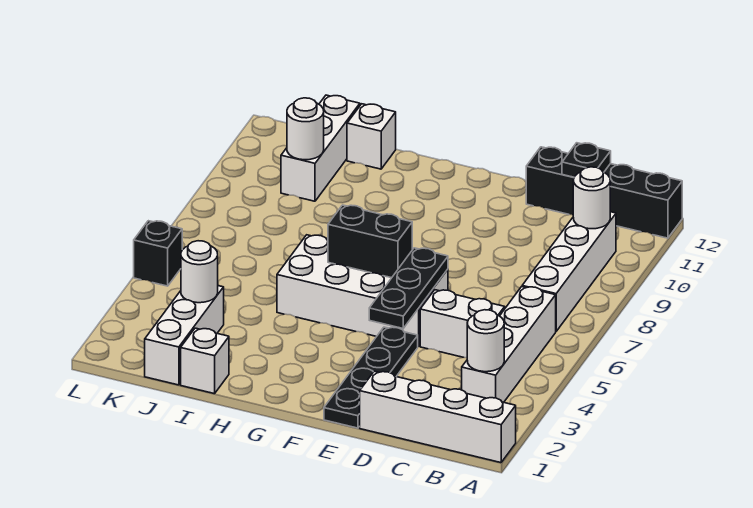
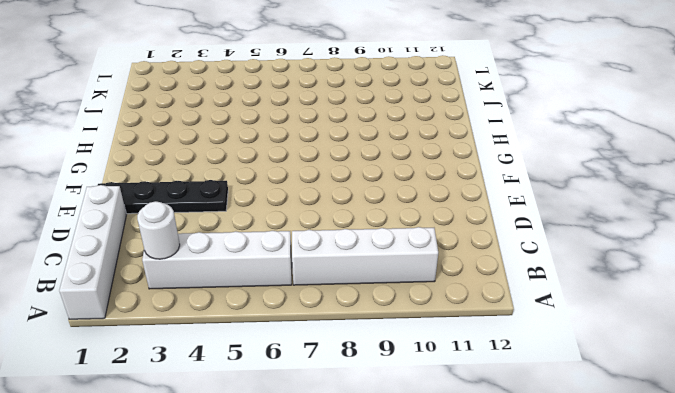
none -> black brick A12:D12 level 1
none -> white brick C5:D5 level 1
none -> white brick E5:H6 level 1

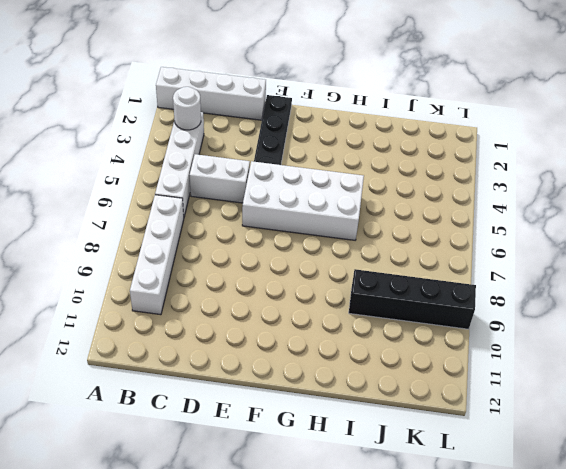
black brick I9:L9 level 1 -> black brick A12:D12 level 1
none -> white brick I1 level 1
none -> white brick I12 level 1
none -> white brick J1:J3 level 1

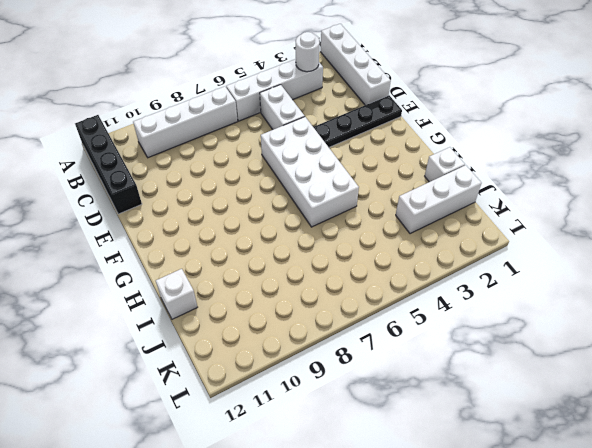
none -> white brick J10:J12 level 1
none -> black brick L5 level 1
none -> white round brick B10 level 2

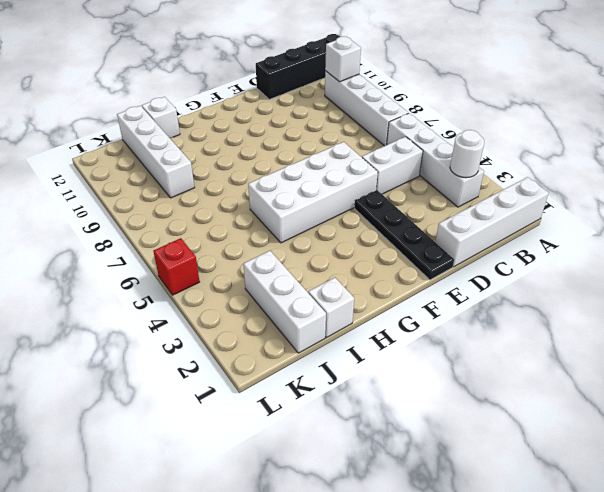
white brick B10 level 2 -> white round brick B10 level 2
white brick J9:J12 level 1 -> white brick J10:J12 level 1
red brick L5 level 1 -> black brick L5 level 1
none -> black plate C12 level 2
none -> black plate E4:E6 level 2
none -> black brick F6:G6 level 2

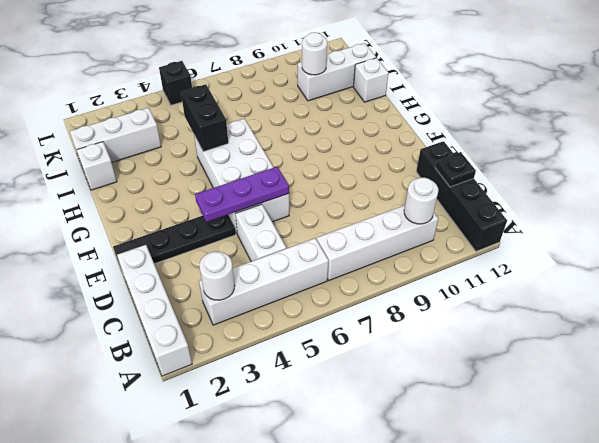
purple plate E4:E6 level 2 -> black plate E4:E6 level 2
black brick H5:I5 level 2 -> black brick F6:G6 level 2
none -> white round brick J3 level 2

